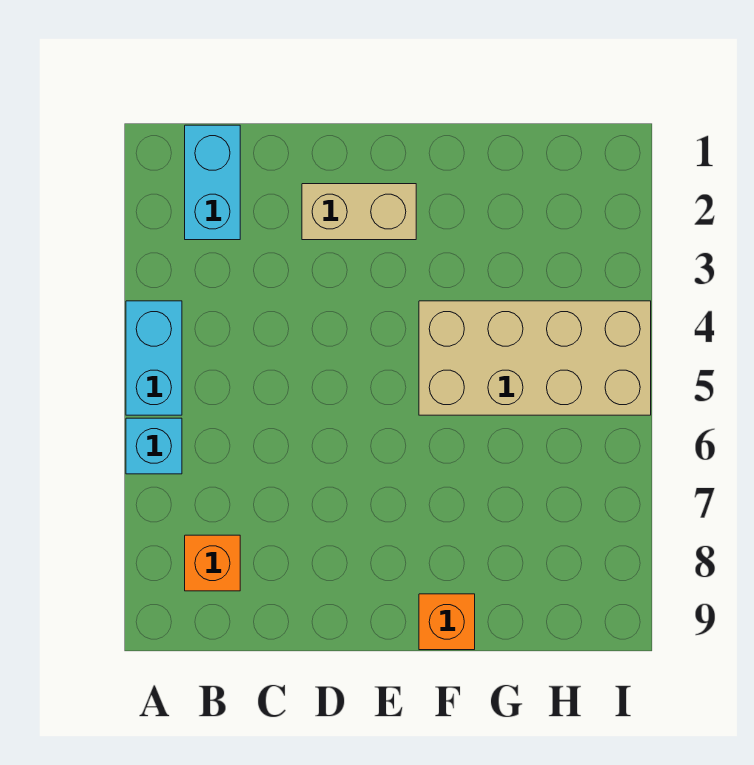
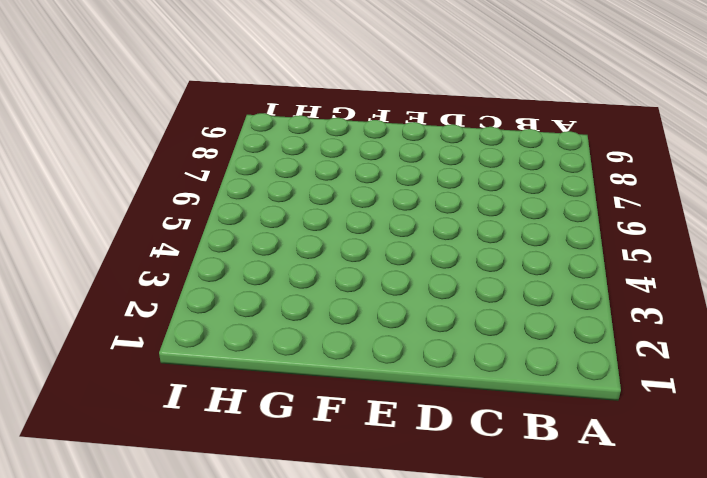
none -> cyan brick A4:A5 level 1
none -> cyan brick A6 level 1

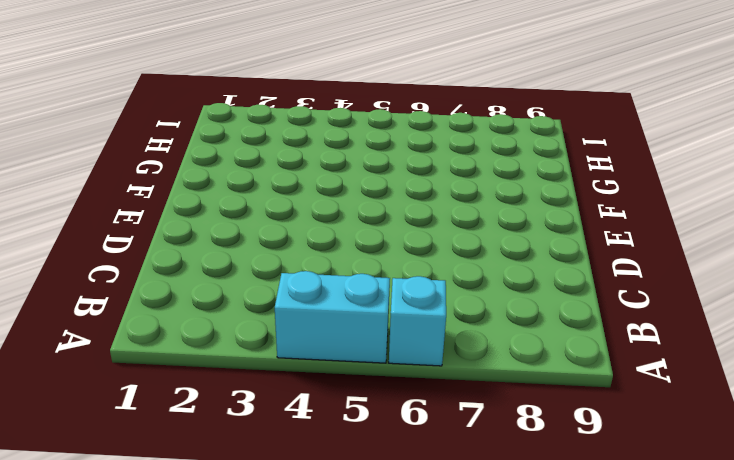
none -> cyan brick B1:B2 level 1
none -> orange brick B8 level 1

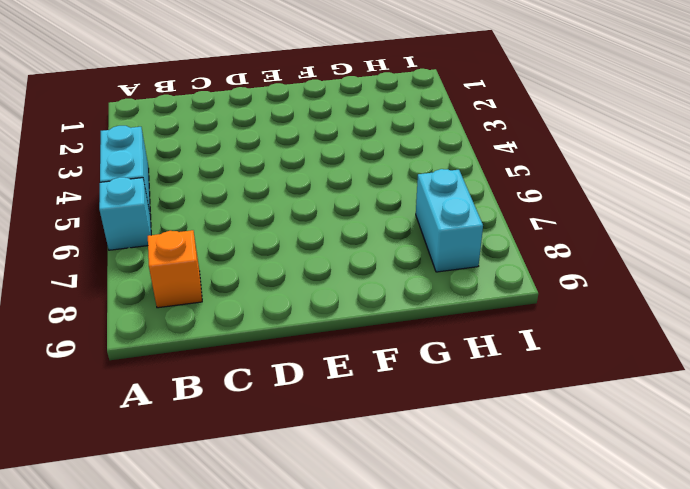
cyan brick H7:H8 level 1 -> cyan brick B1:B2 level 1
none -> tan brick D2:E2 level 1
none -> tan brick F4:I5 level 1

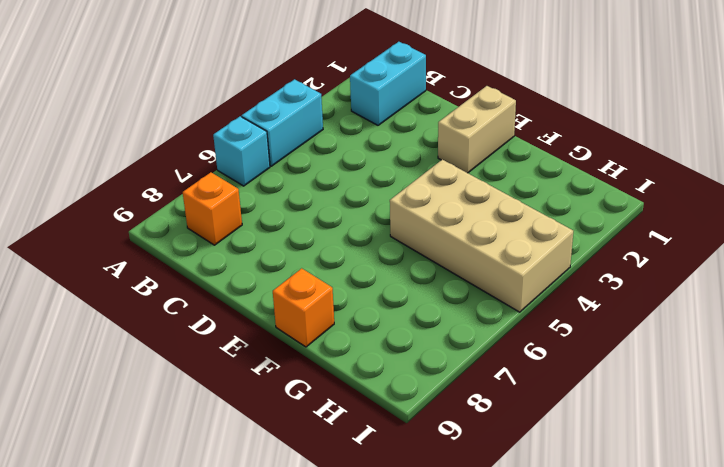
tan brick E1:E2 level 1 -> tan brick D2:E2 level 1

